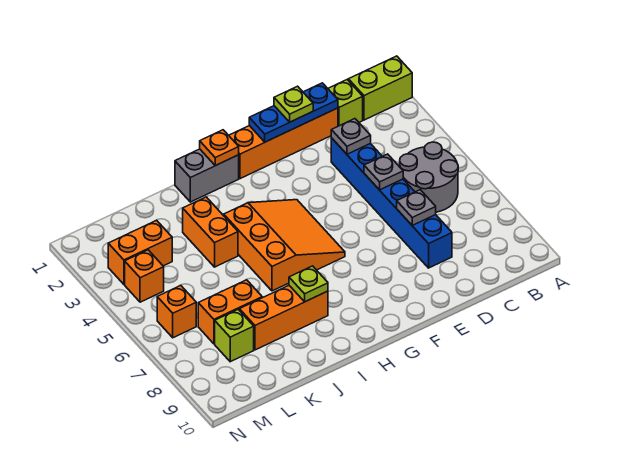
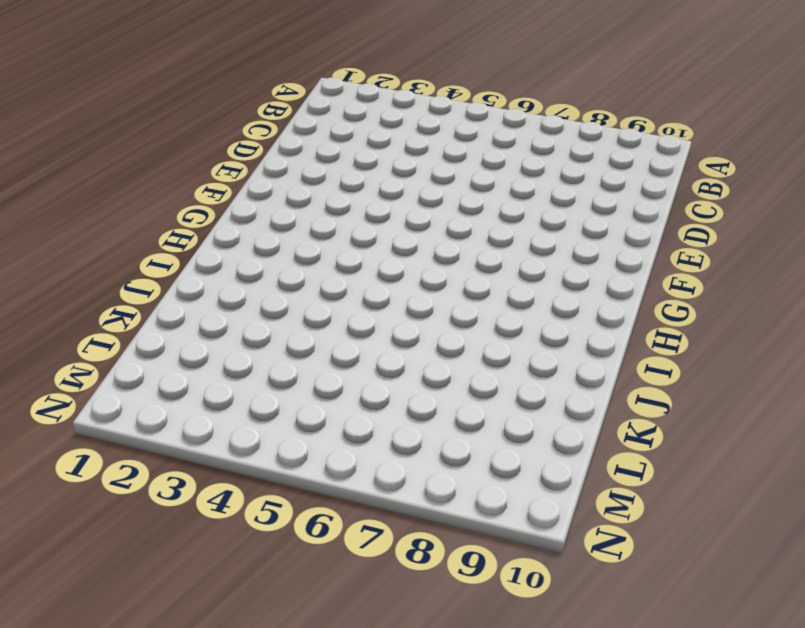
none -> lime brick A1:B1 level 1
none -> grey round brick B5:C6 level 1
none -> lime brick C1 level 1

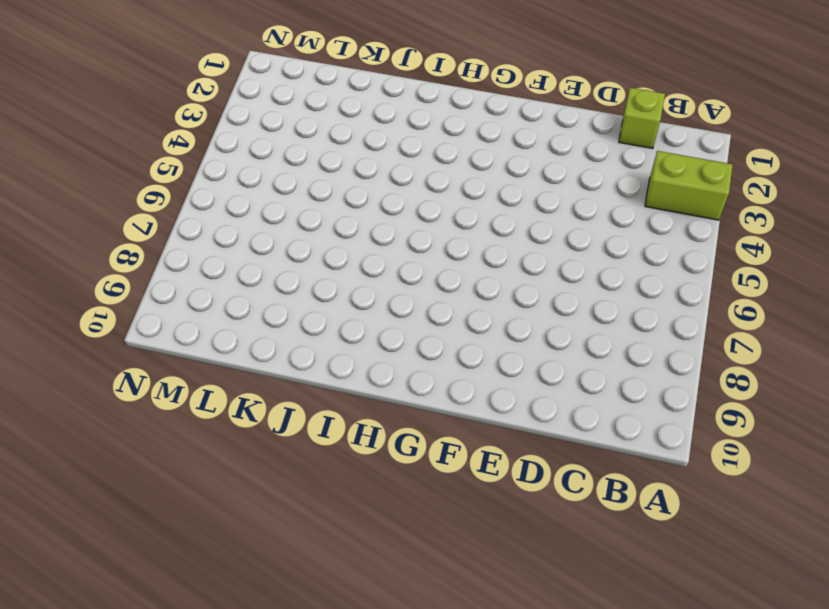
lime brick A3:B3 level 1 -> lime brick A1:B1 level 1
none -> grey round brick B5:C6 level 1
none -> orange brick D1:G1 level 1
none -> blue brick D3:D8 level 1

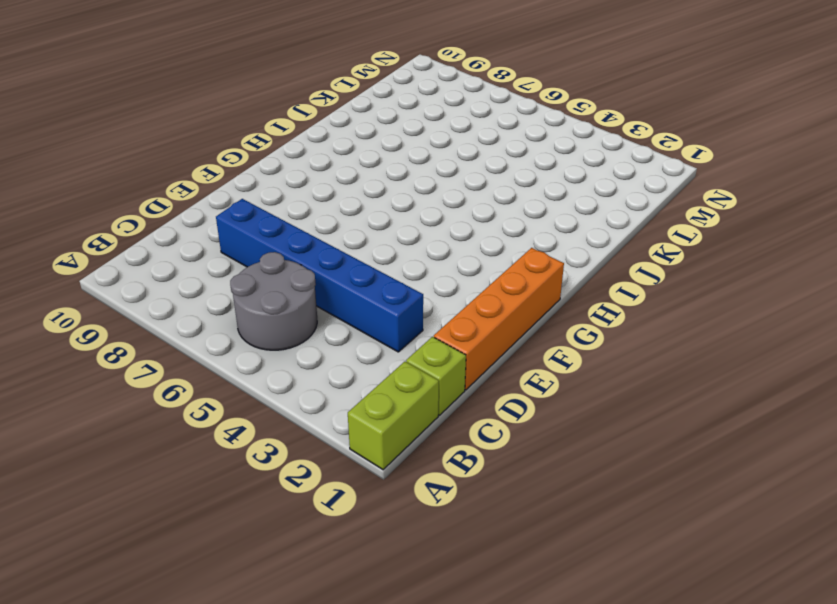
none -> orange slope G4:I6 level 1 top I
none -> grey brick H1:I1 level 1
none -> orange brick I8:K8 level 1

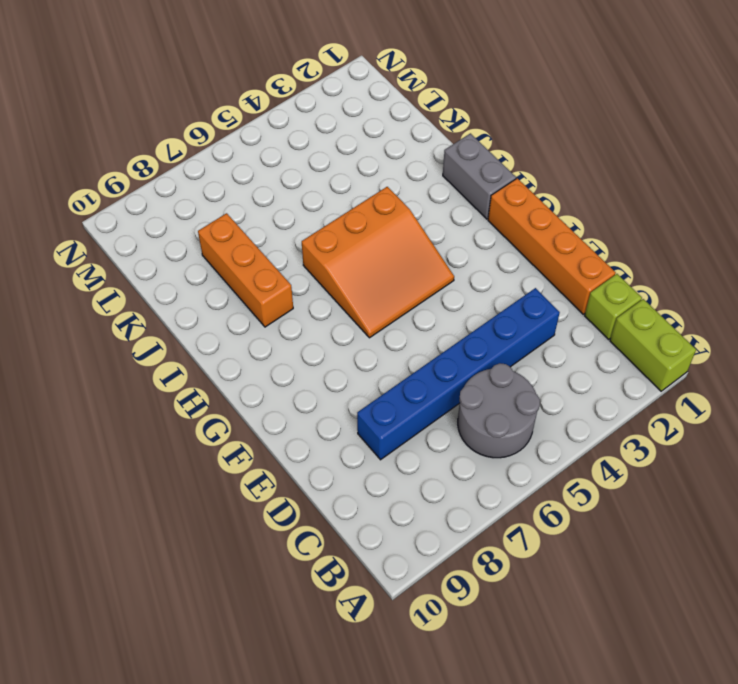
none -> orange brick J3:J4 level 1
none -> orange brick K7:L7 level 1
none -> orange brick L3:M3 level 1

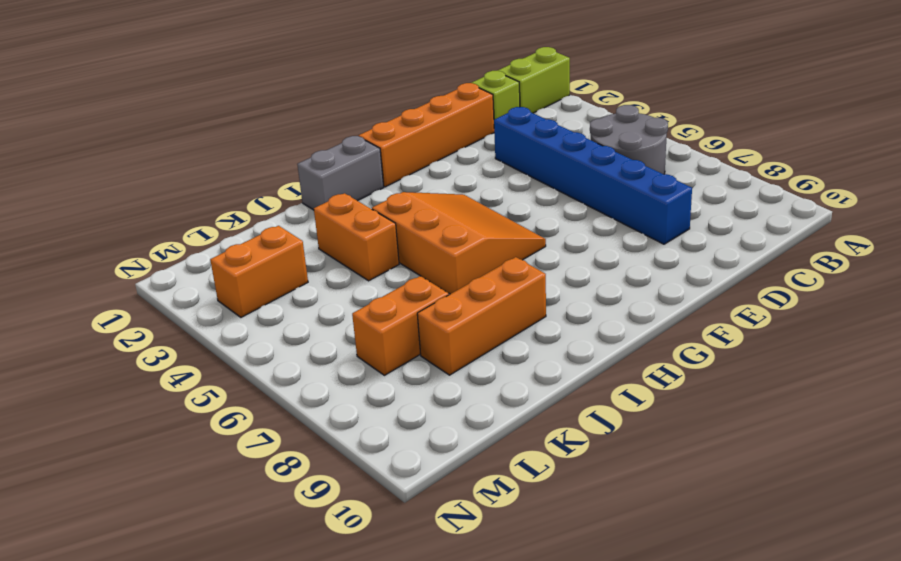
none -> lime brick L8 level 1
none -> orange brick M4 level 1
none -> orange brick M6 level 1

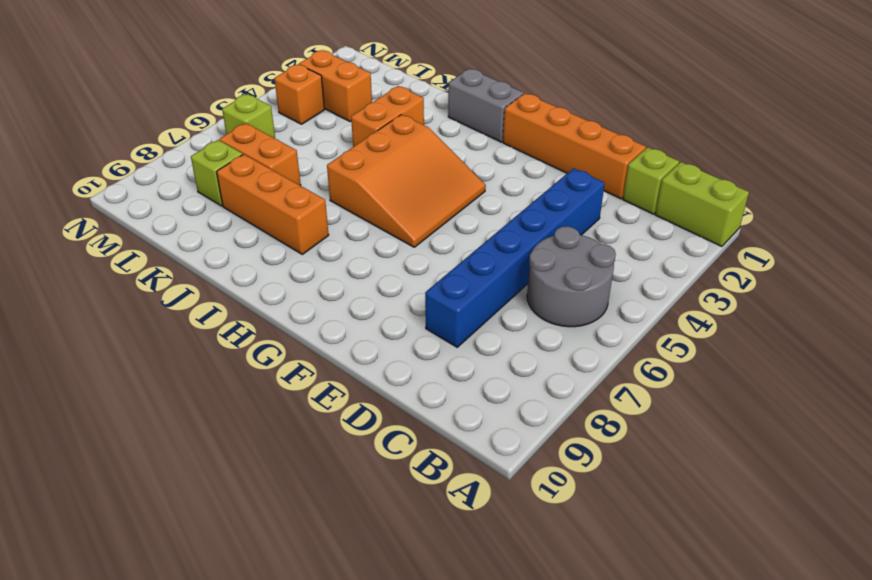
lime brick M6 level 1 -> orange brick M6 level 1
none -> blue plate D1:F1 level 2
none -> grey plate D3 level 2
none -> grey plate D5 level 2

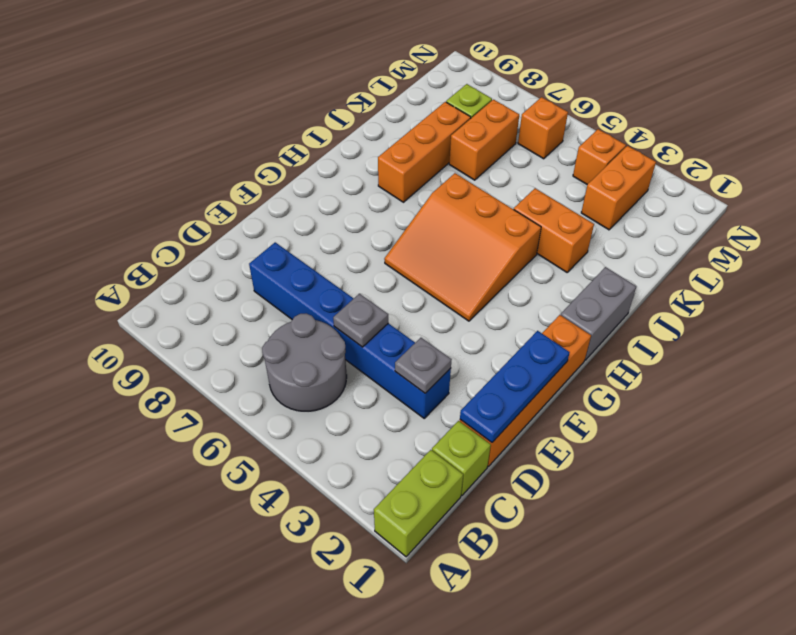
none -> grey plate D7 level 2
none -> orange plate H1 level 2
none -> lime plate I8 level 2

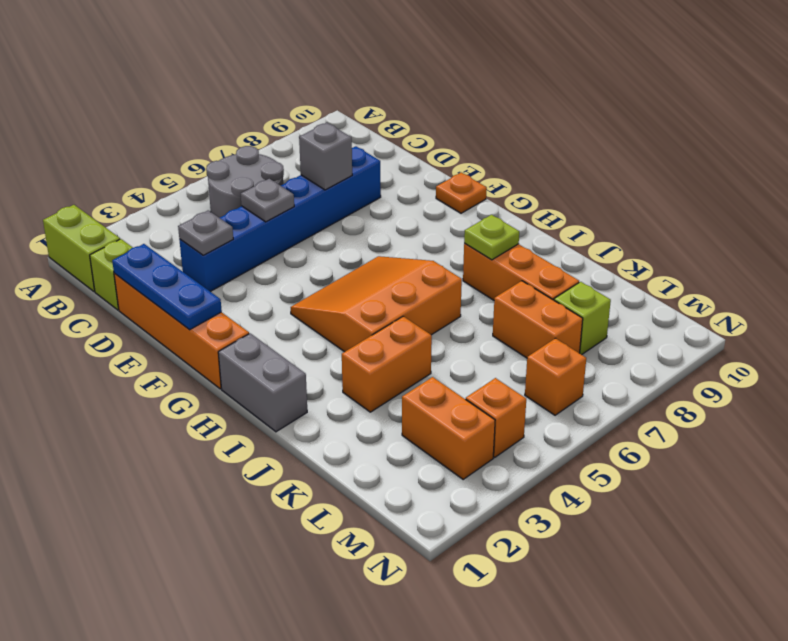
grey brick D7 level 2 -> grey plate D7 level 2
orange plate F10 level 1 -> orange plate H1 level 2
none -> lime plate E1 level 3

